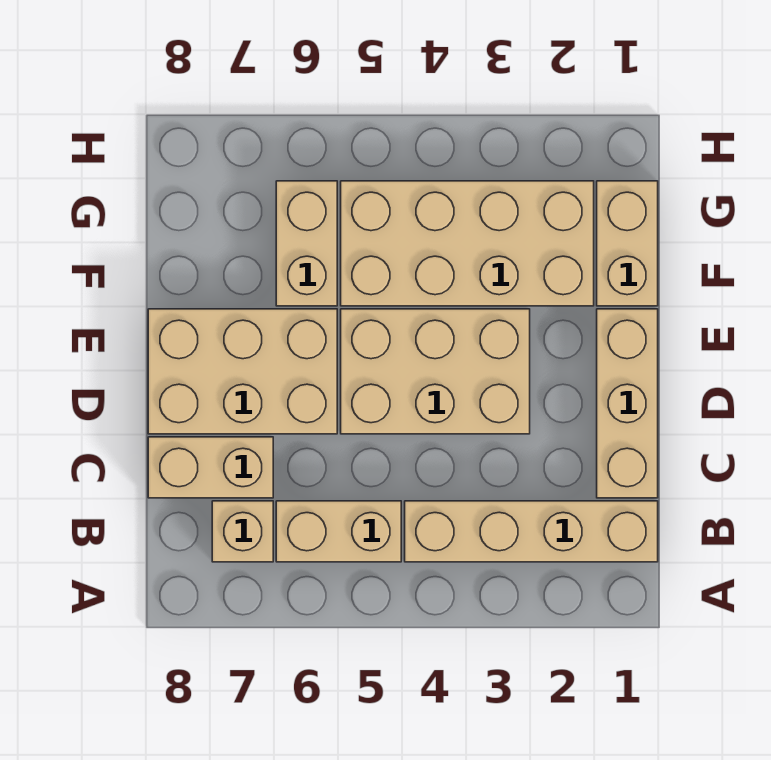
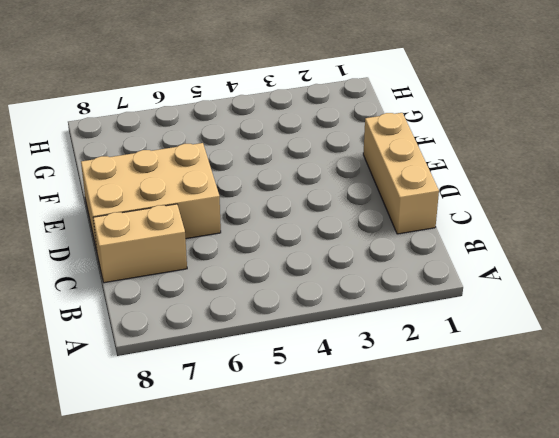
none -> tan brick B1:B4 level 1
none -> tan brick B5:B6 level 1

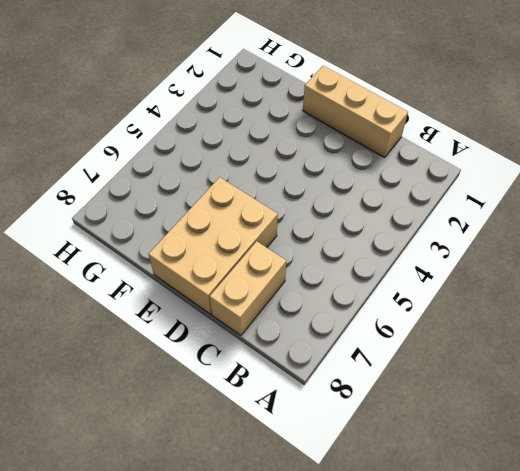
none -> tan brick B1:B4 level 1
none -> tan brick B5:B6 level 1

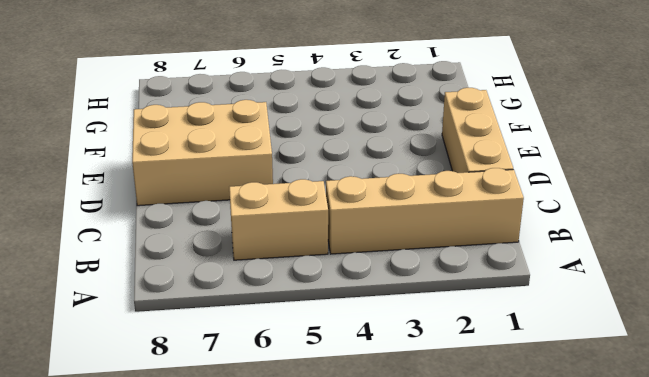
none -> tan brick B7 level 1
none -> tan brick C7:C8 level 1

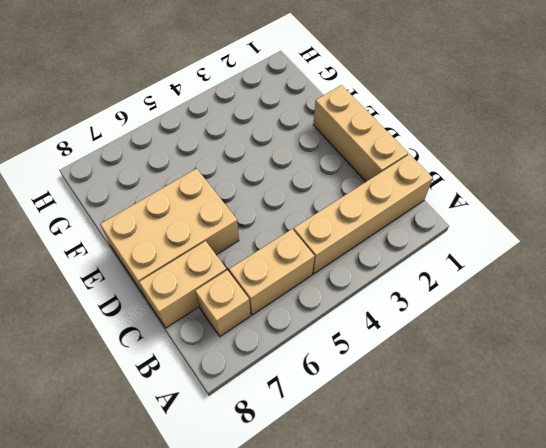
none -> tan brick D3:E5 level 1
none -> tan brick F1:G1 level 1

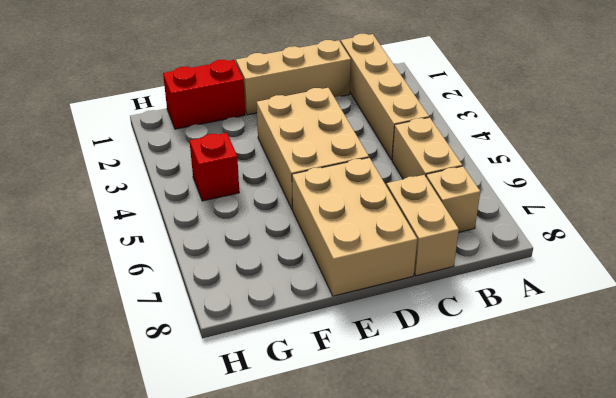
red brick F1:G1 level 1 -> tan brick F1:G1 level 1
red brick G4 level 1 -> tan brick F2:G5 level 1
none -> tan brick F6:G6 level 1

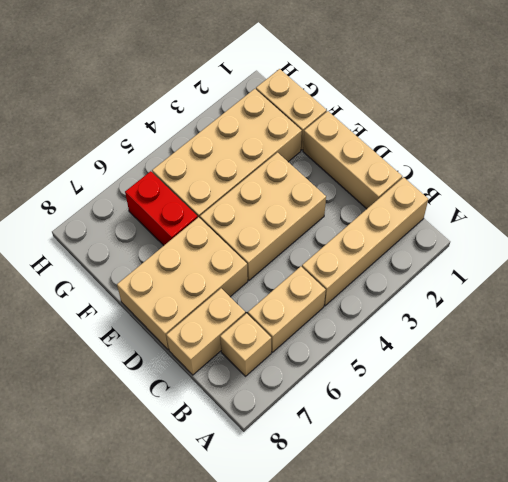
red brick F6:G6 level 1 -> tan brick F6:G6 level 1

